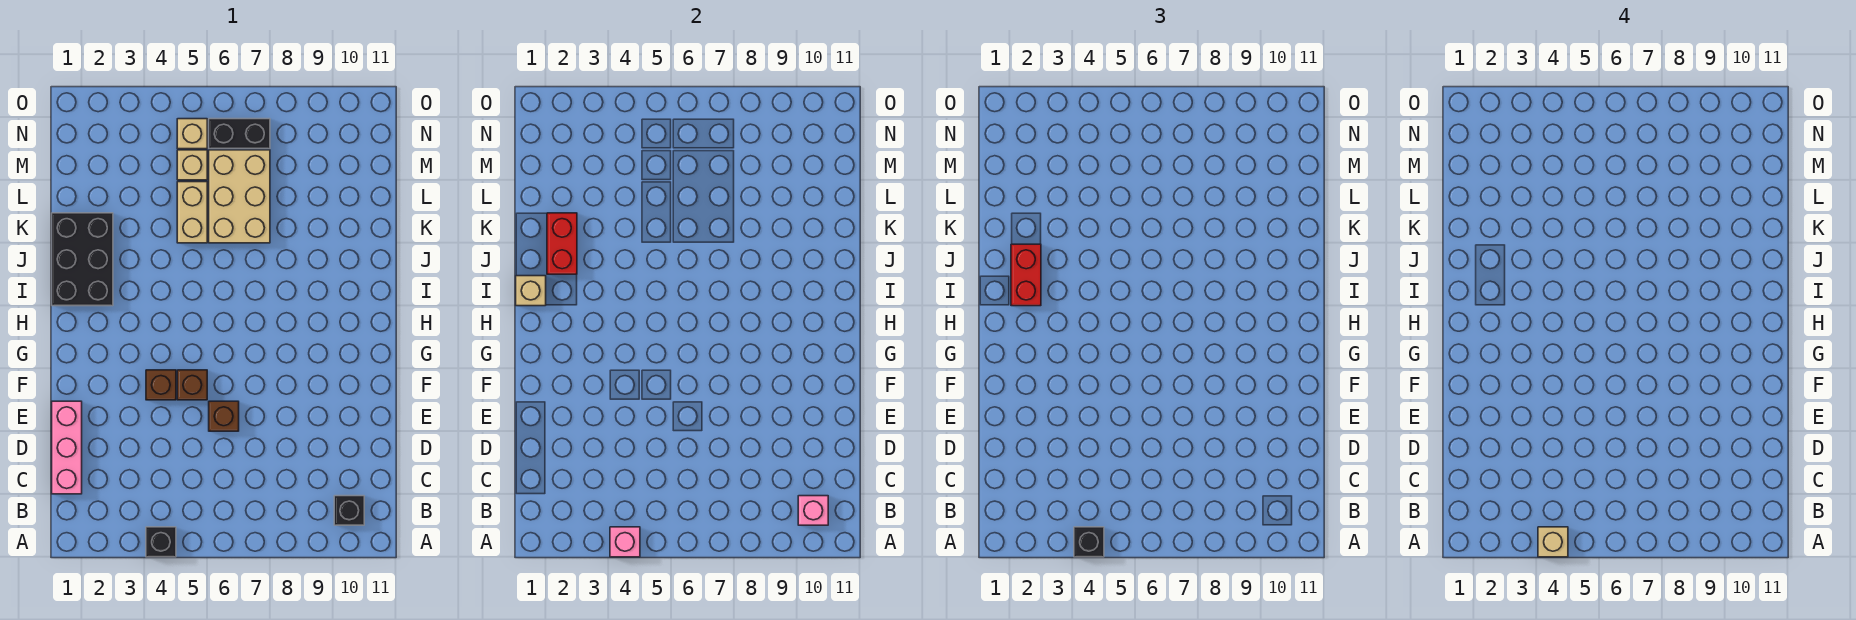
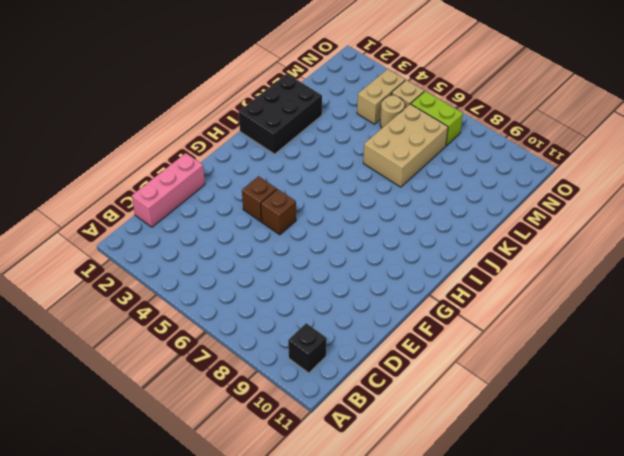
tan brick M4:N4 level 1 -> tan brick K5:L5 level 1
tan round brick M5 level 1 -> tan brick M5 level 1
lime brick N6:N7 level 1 -> black brick N6:N7 level 1
none -> black brick A4 level 1
none -> brown brick E6 level 1
none -> pink brick A4 level 2

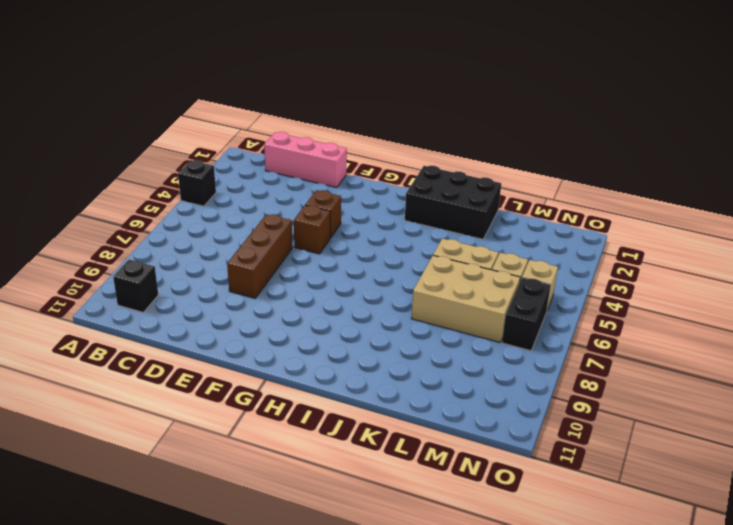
brown brick E6:E8 level 1 -> brown brick E6 level 1
none -> pink brick A4 level 2
none -> pink brick B10 level 2
none -> tan brick I1 level 2

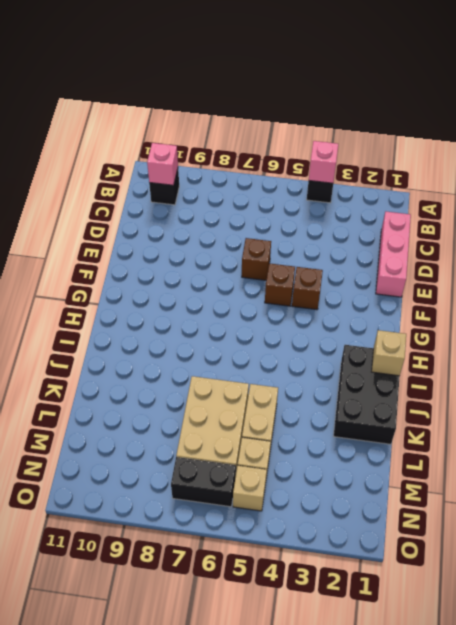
none -> red brick J2:K2 level 2
none -> black brick A4 level 3
none -> red brick I2:J2 level 3

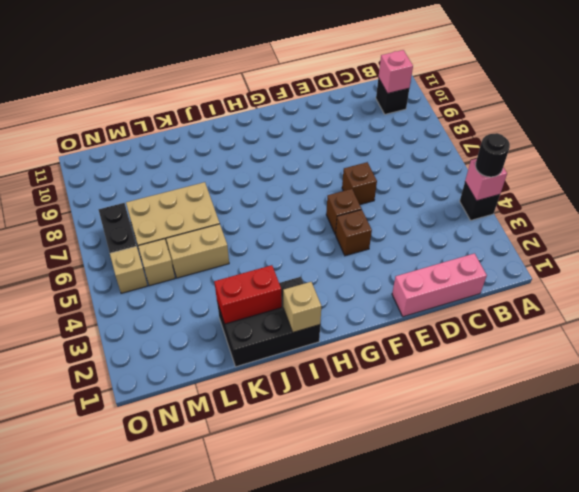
black round brick A4 level 3 -> black brick A4 level 3
none -> red brick I2:J2 level 3
none -> tan brick A4 level 4

